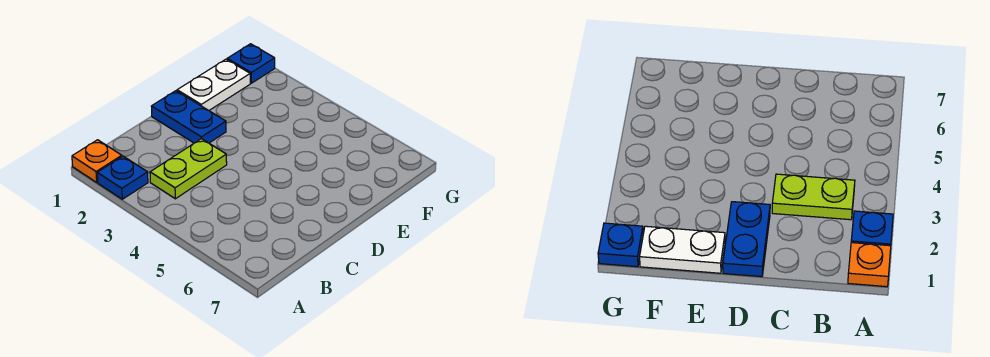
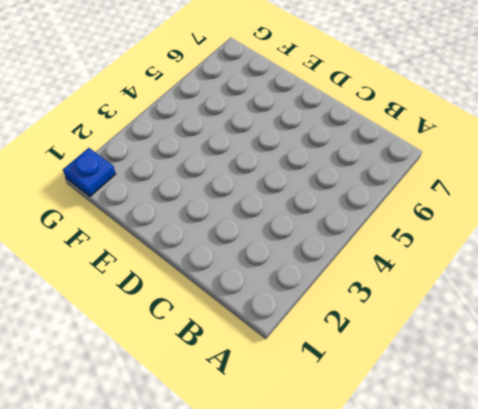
none -> orange plate A1 level 1
none -> blue plate A2 level 1

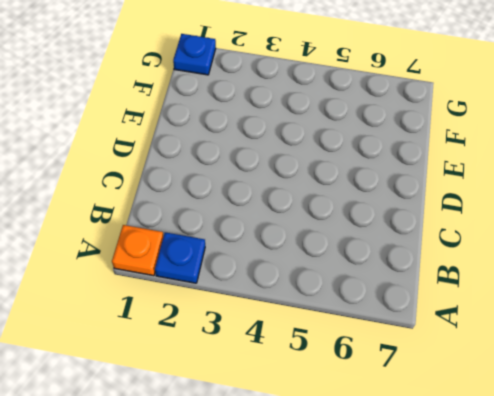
none -> lime plate B3:C3 level 1
none -> blue plate D1:D2 level 1

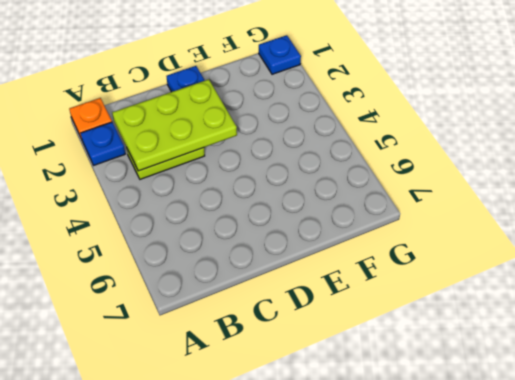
lime plate B2:D3 level 2 -> none
none -> white plate E1:F1 level 1

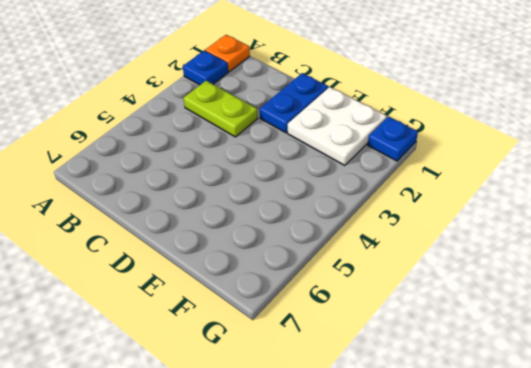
white plate E1:F2 level 1 -> white plate E1:F1 level 1

